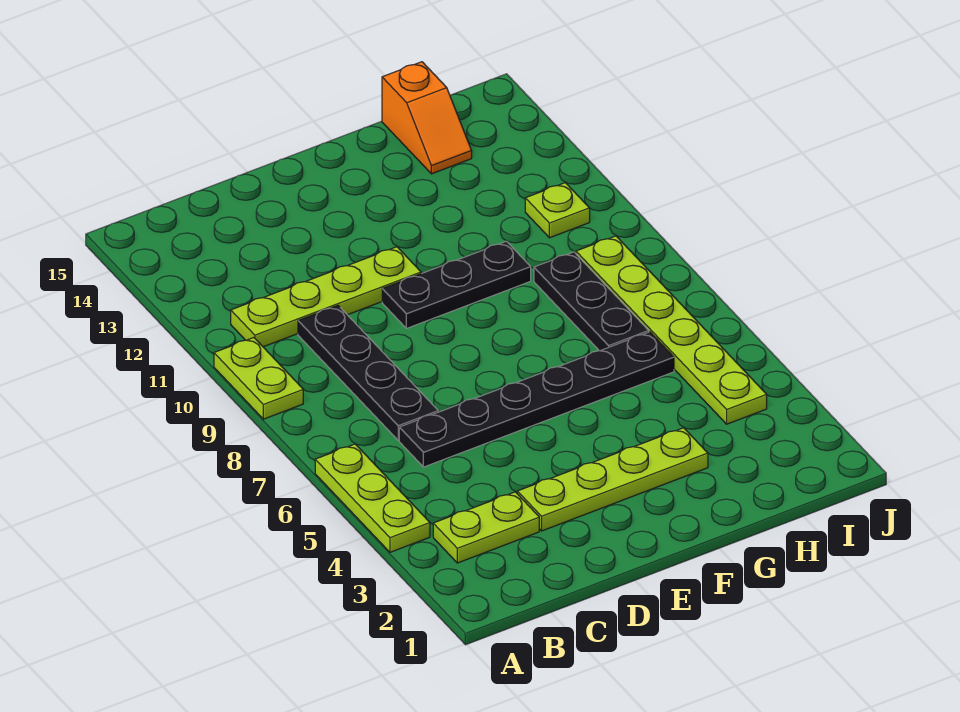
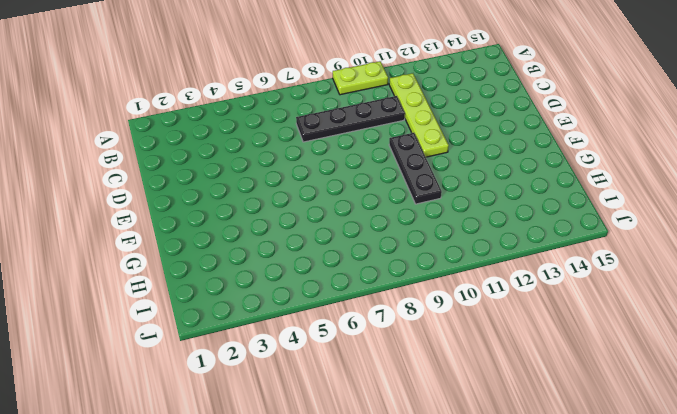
none -> lime plate A4:A6 level 1
none -> lime plate B3:C3 level 1
none -> black plate C6:H6 level 1

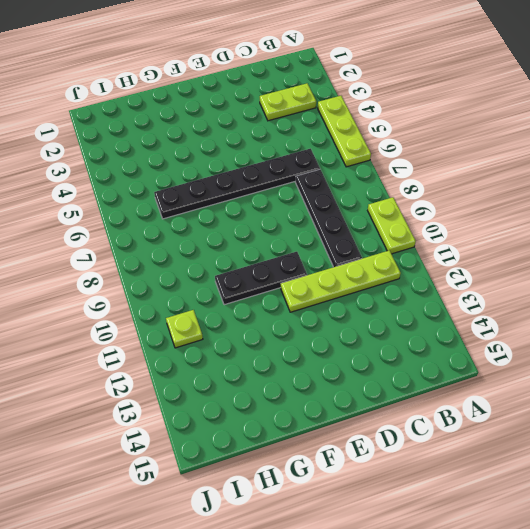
none -> lime plate D3:G3 level 1
none -> black plate H7:H9 level 1
none -> orange slope H14:H15 level 1 top 15

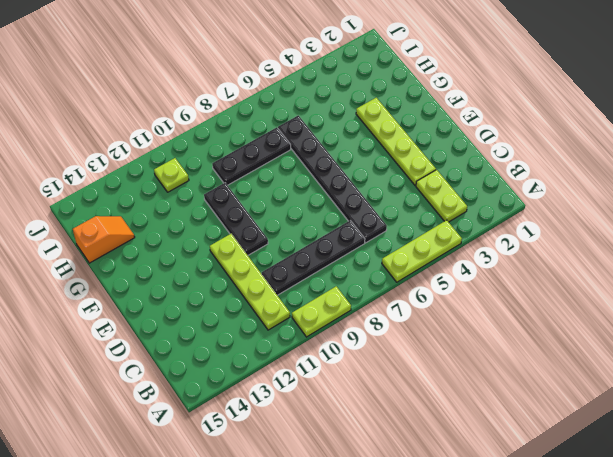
none -> lime plate I4:I9 level 1

